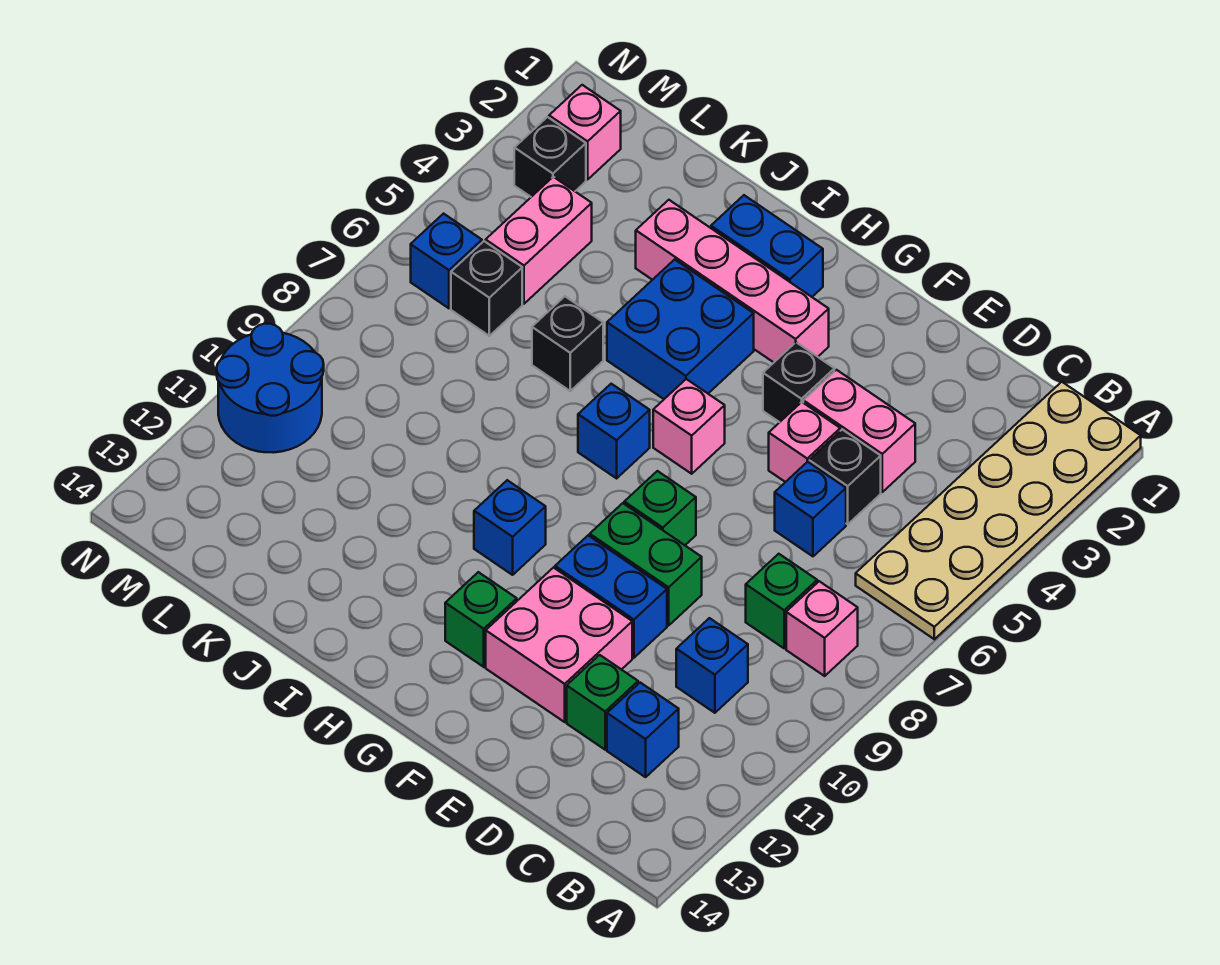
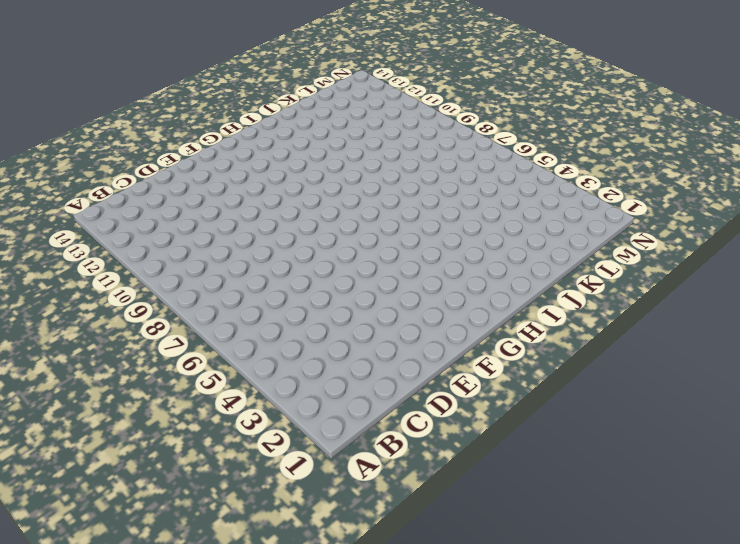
none -> tan plate A1:B6 level 1
none -> pink brick B8 level 1
none -> green brick C8 level 1

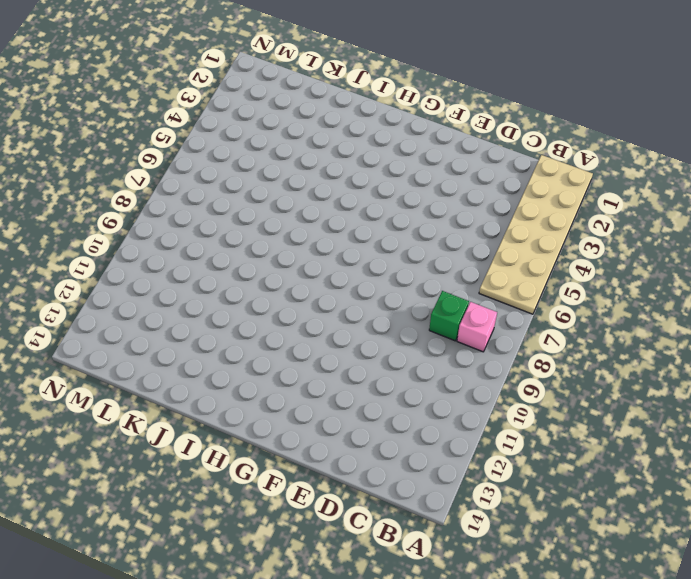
none -> blue brick C10 level 1
none -> blue brick C12 level 1
none -> pink brick D4:E4 level 1

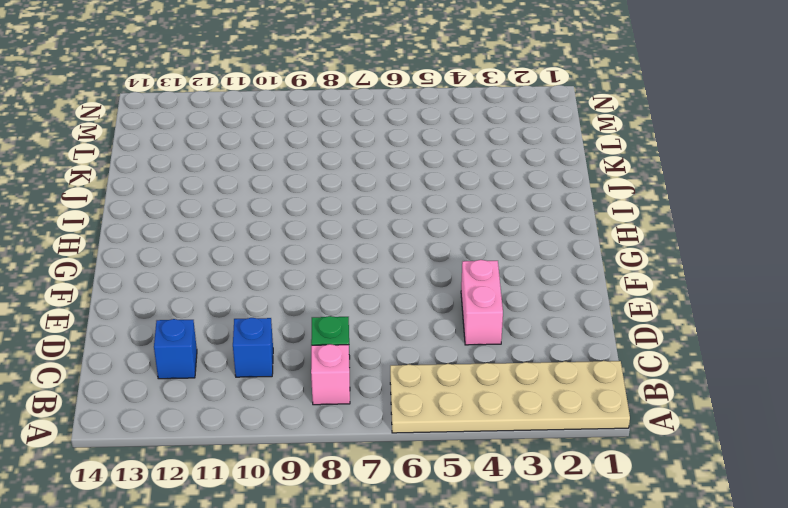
none -> black brick D5 level 1
none -> blue brick D6 level 1
none -> green brick D12 level 1

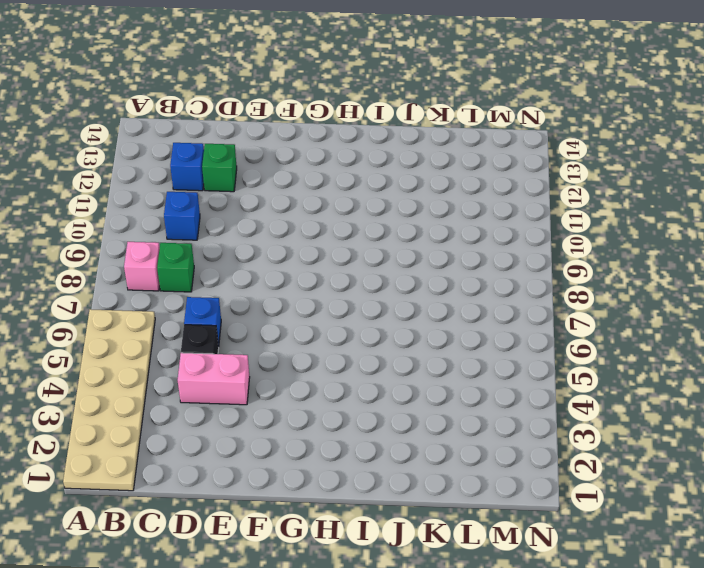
none -> pink brick E5 level 1
none -> green brick E9:F9 level 1
none -> blue brick E10:F10 level 1

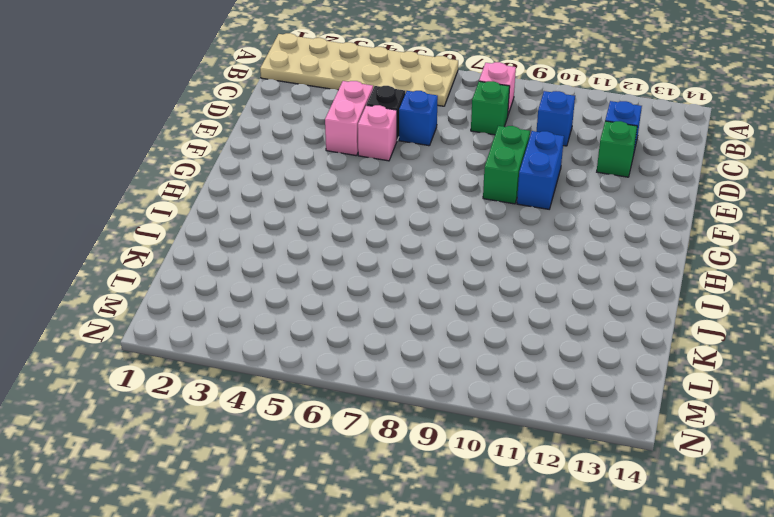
none -> pink brick E11:F12 level 1
none -> black brick F4 level 1
none -> green brick F8 level 1

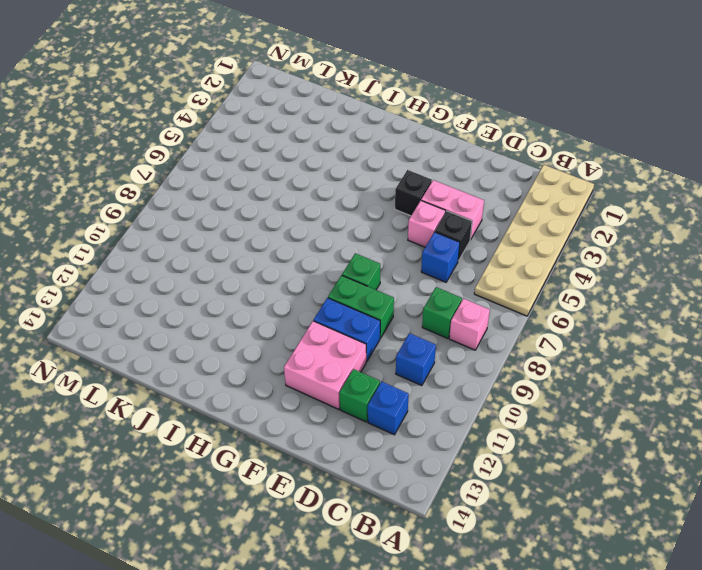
none -> pink brick G3:J3 level 1
none -> pink brick G6 level 1
none -> green brick G12 level 1

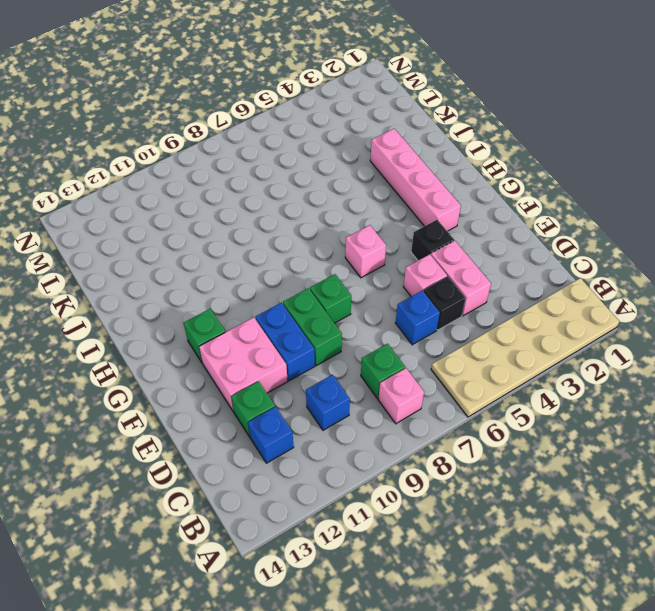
none -> blue brick H2:I2 level 1
none -> blue brick H4:I5 level 1
none -> blue brick H7 level 1

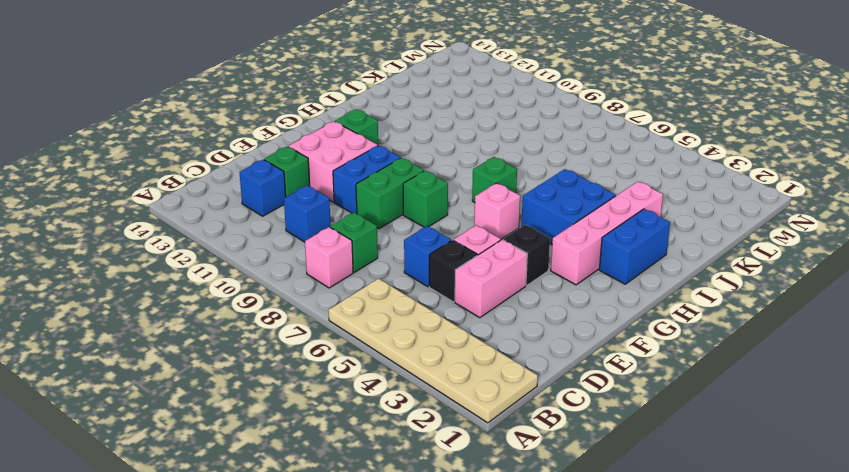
green brick H7 level 1 -> blue brick H7 level 1
none -> blue brick H10 level 1
none -> black brick J6 level 1
none -> pink brick L4:L5 level 1

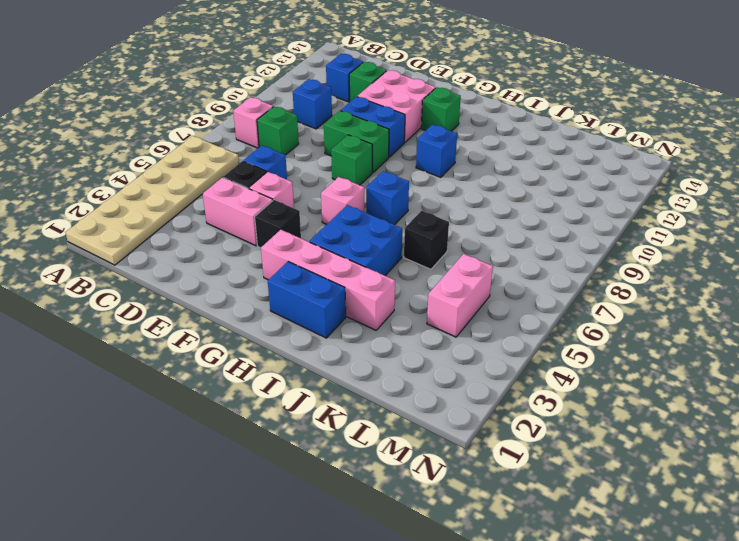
none -> black brick L6 level 1
none -> pink brick M2 level 1
none -> black brick M3 level 1

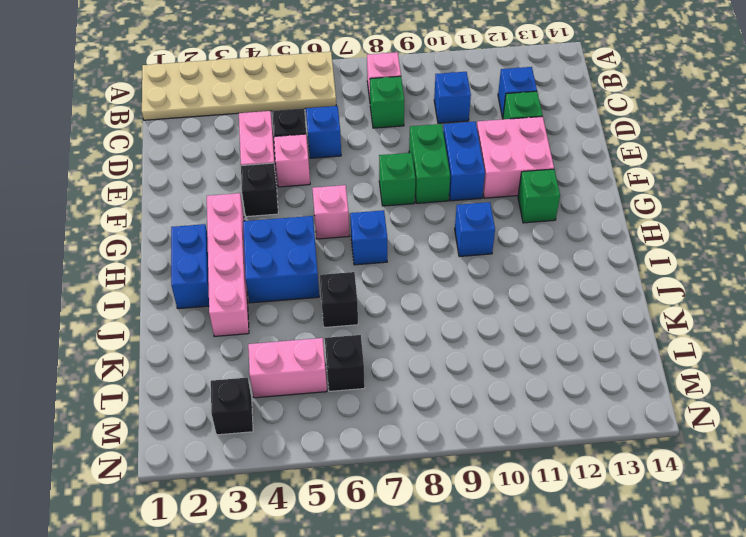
none -> pink brick M2 level 1
none -> blue brick M6 level 1
none -> blue round brick M10:N11 level 1

